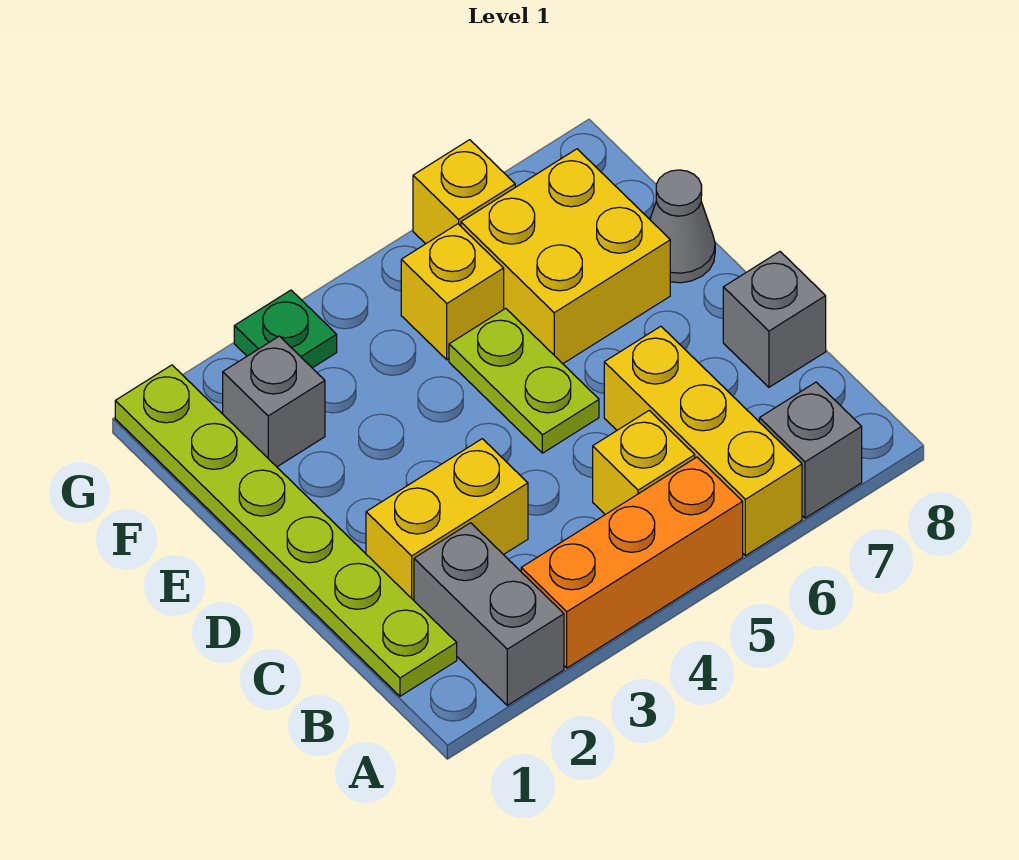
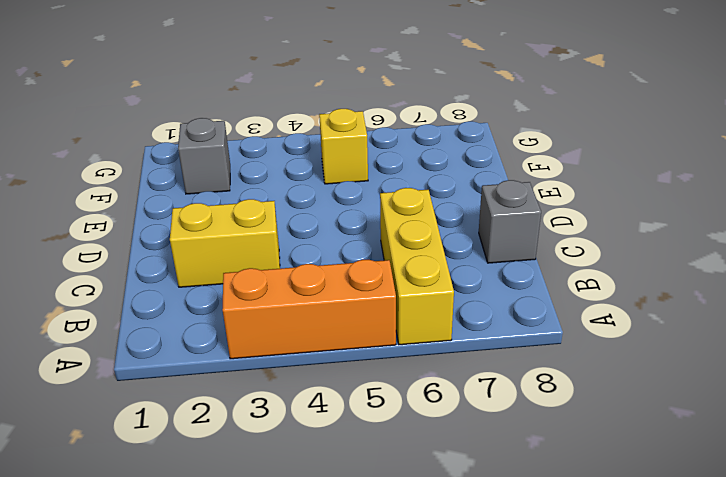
none -> grey brick A2:B2 level 1
none -> grey brick A7 level 1
none -> lime plate B1:G1 level 1

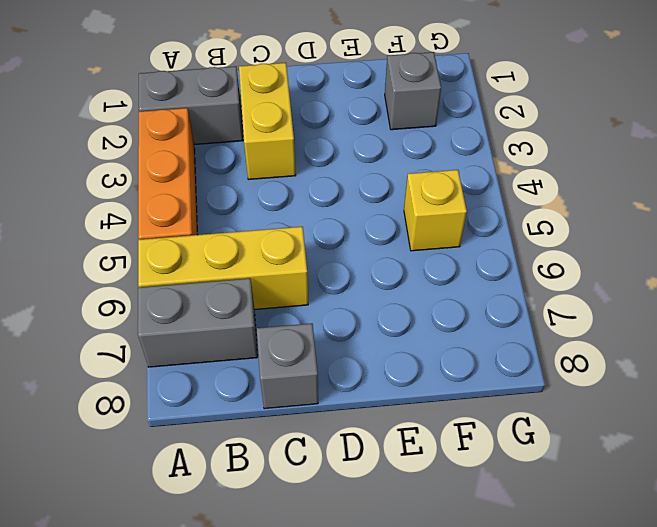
grey brick A7:B7 level 1 -> grey brick A7 level 1
none -> lime plate B1:G1 level 1
none -> yellow brick B5 level 1
none -> lime plate D5:E5 level 1

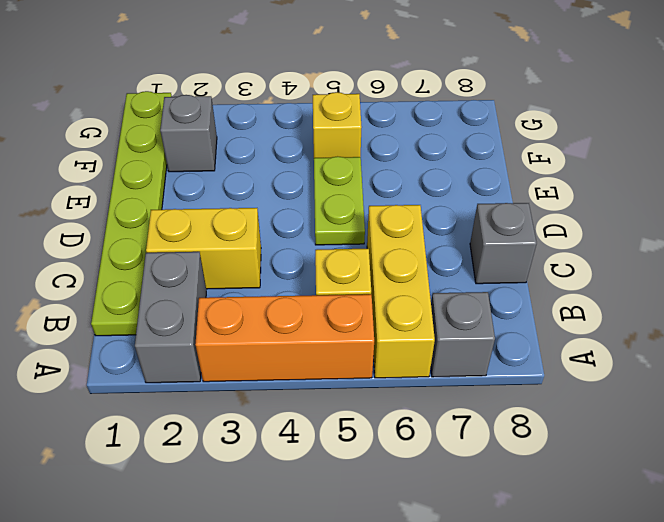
none -> yellow brick E6:F7 level 1
none -> grey cone E8 level 1
none -> green plate G3 level 1

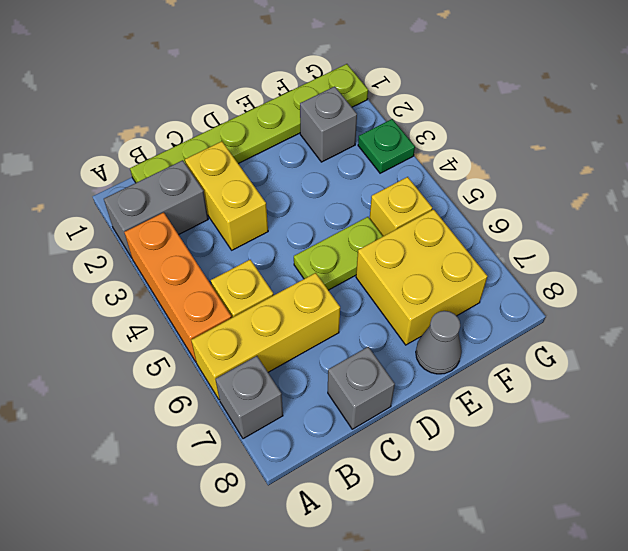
none -> yellow brick G6 level 1

